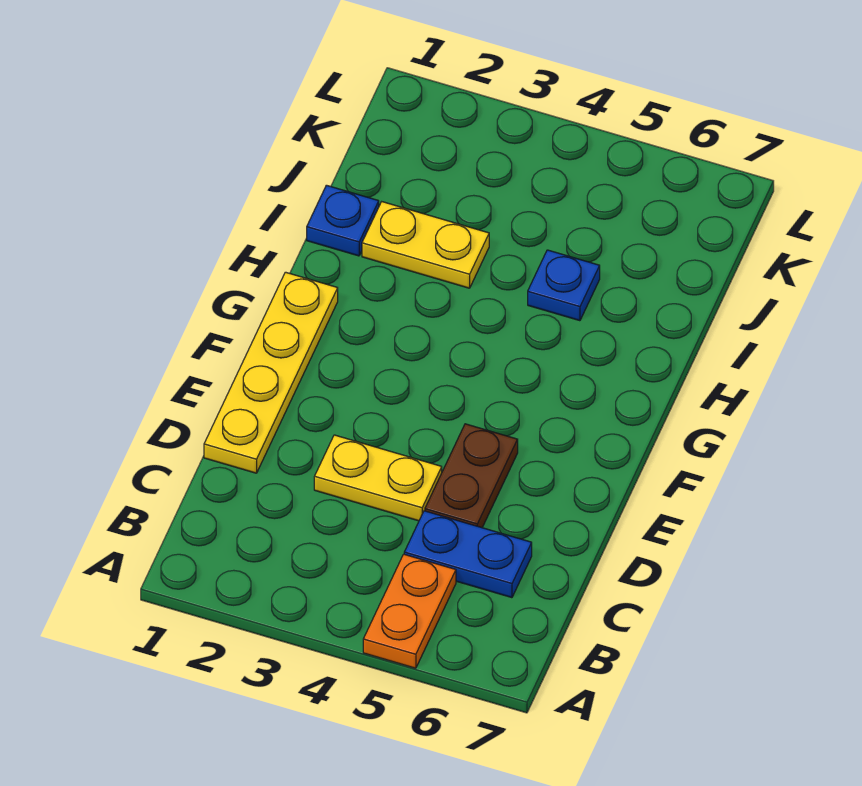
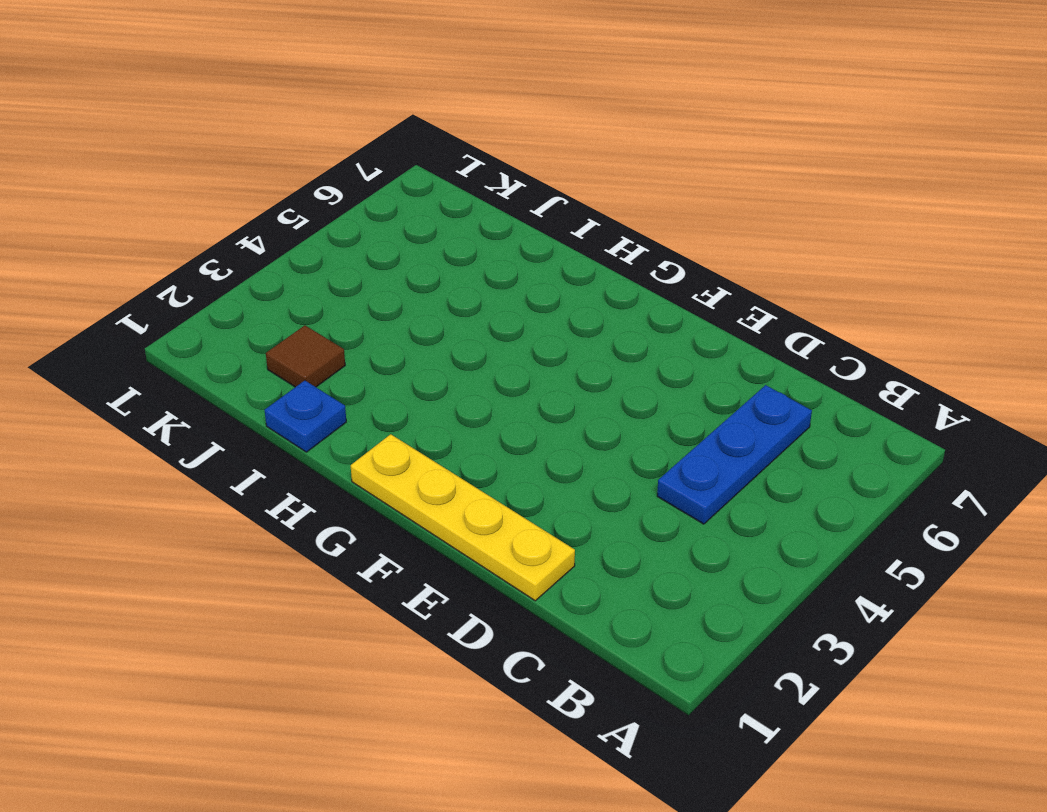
blue plate C4:C6 level 1 -> blue plate C5:C6 level 1
brown tile J2 level 1 -> none
none -> orange plate A5:B5 level 1
none -> yellow plate D3:D4 level 1

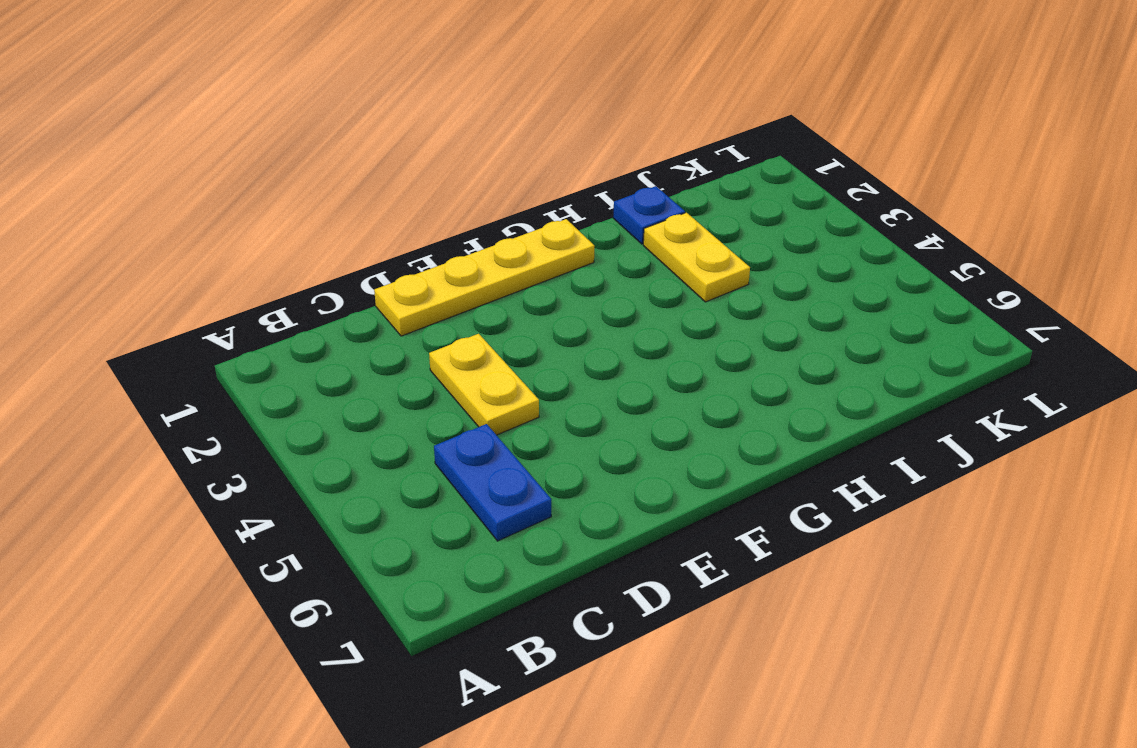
none -> orange plate A5:B5 level 1
none -> brown plate D5:E5 level 1

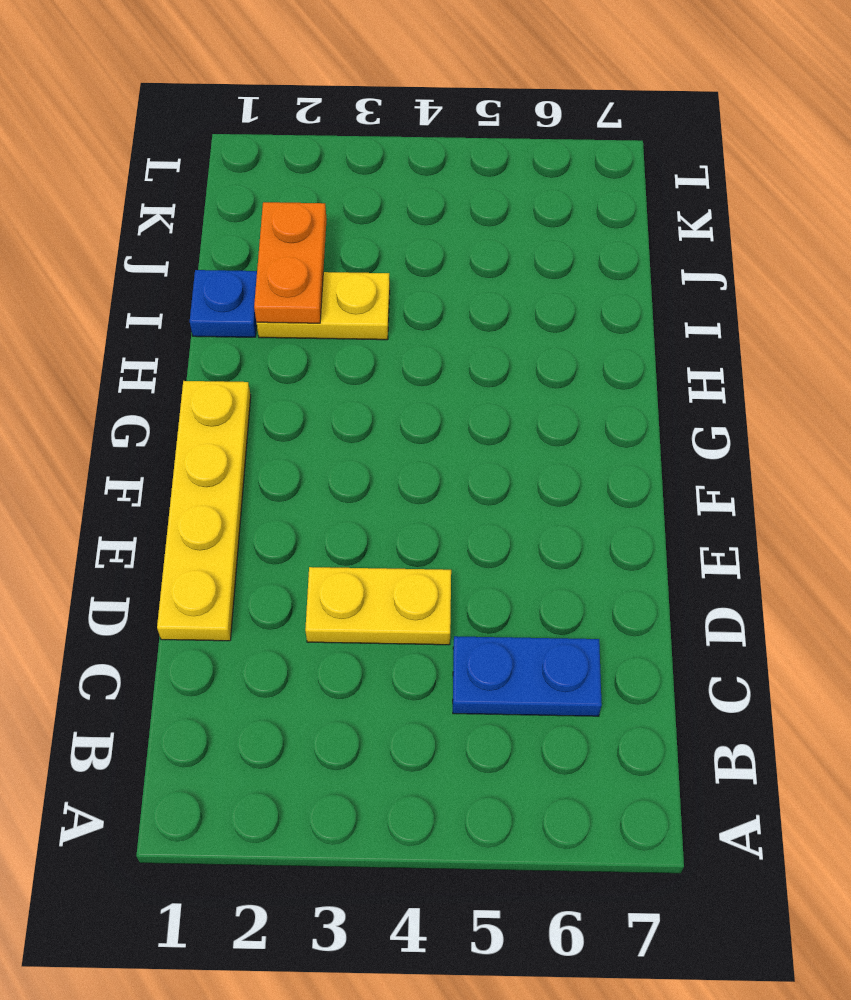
orange plate I2:J2 level 2 -> orange plate A5:B5 level 1
none -> brown plate D5:E5 level 1
none -> blue plate I5 level 1

